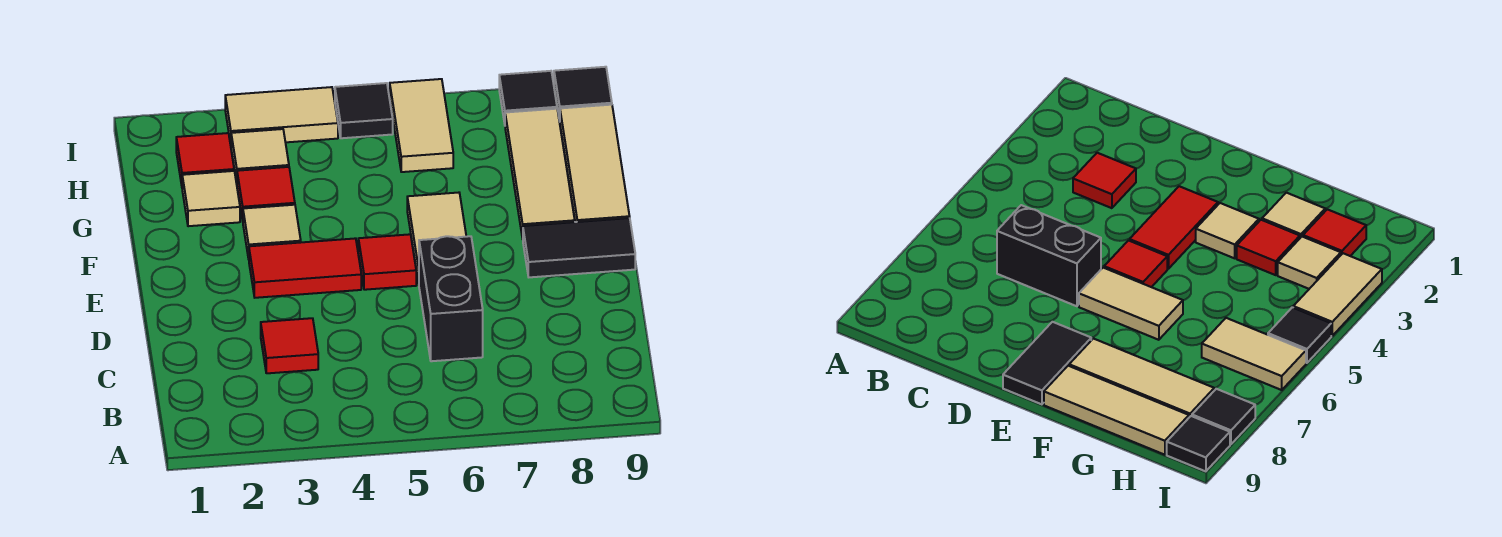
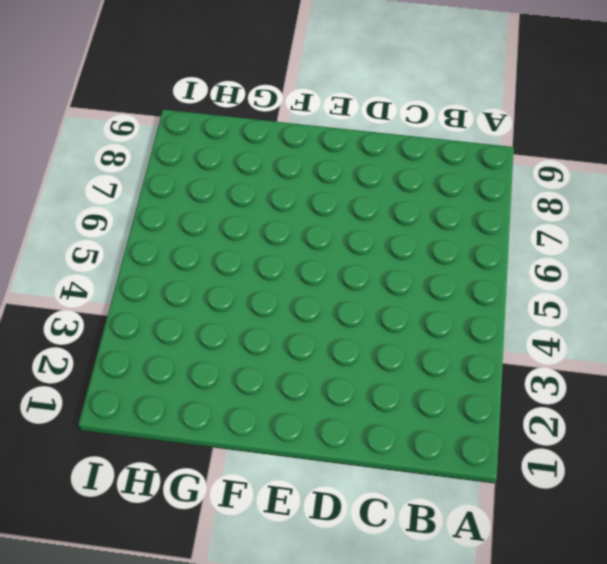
none -> red tile C3 level 1
none -> black brick C6:D6 level 1
none -> red tile E3:E4 level 1

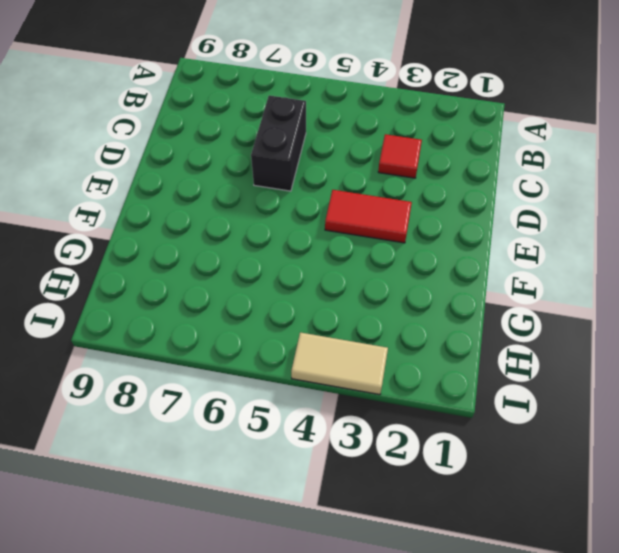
none -> red tile E5 level 1
none -> tan tile E6:F6 level 1
none -> black tile E8:E9 level 1

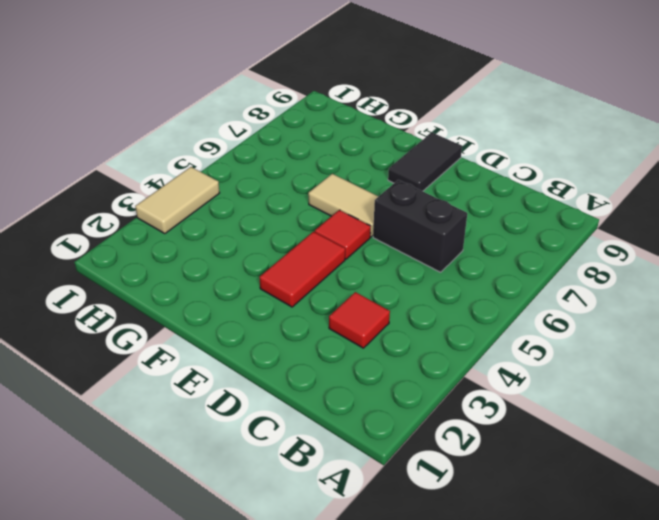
none -> tan tile F3 level 1
none -> tan tile F8:H8 level 1
none -> tan tile F9:H9 level 1

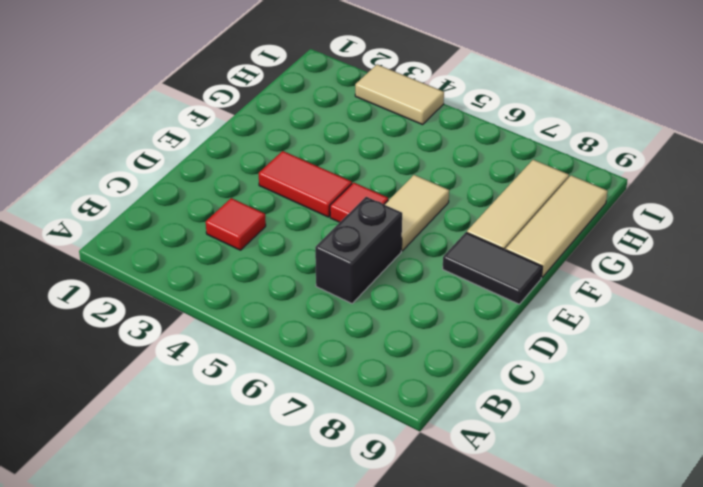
none -> tan tile F3 level 1
none -> tan tile G2 level 1
none -> red tile G3 level 1

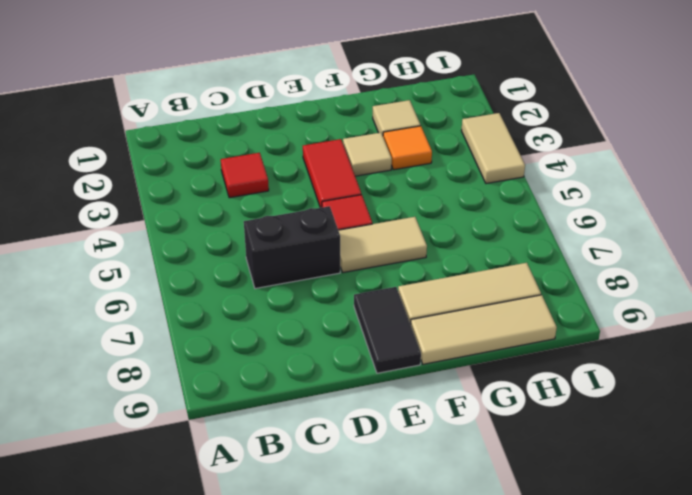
orange tile G3 level 1 -> red tile G3 level 1
none -> red tile H2 level 1
none -> tan tile H3 level 1
none -> tan tile H6:I6 level 1

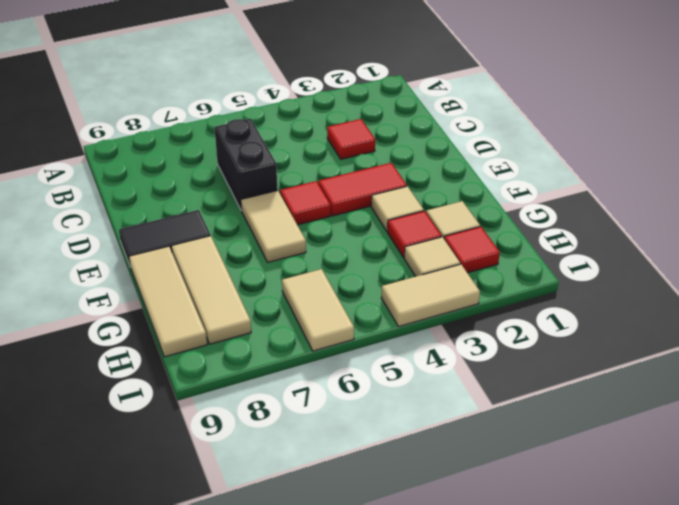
none -> black tile I5 level 1
none -> black tile I8 level 1
none -> black tile I9 level 1

